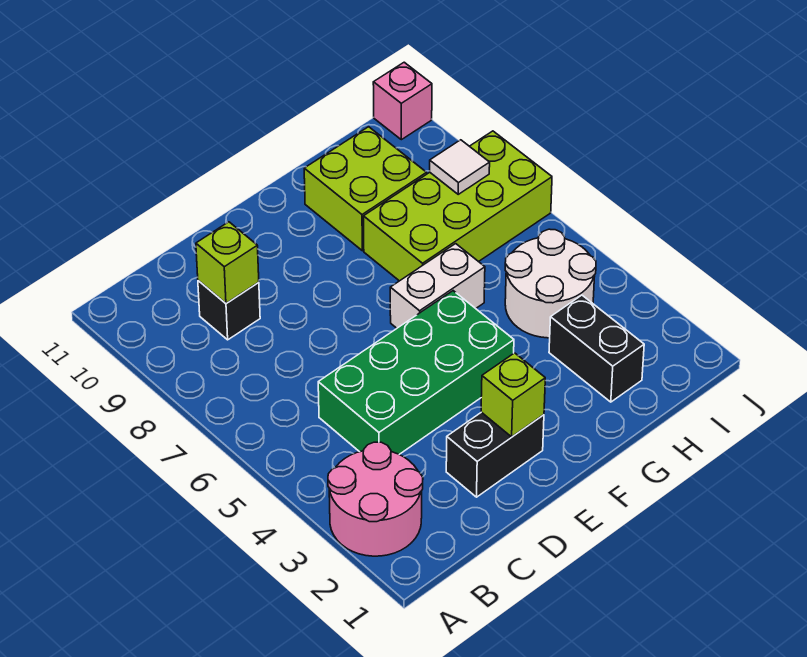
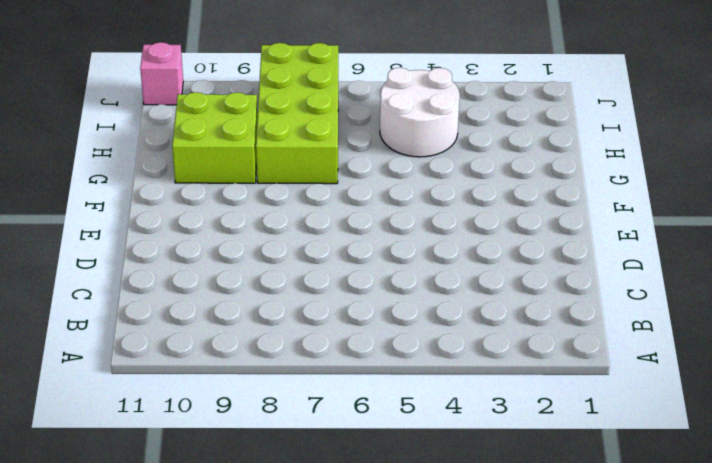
none -> pink round brick A2:B3 level 1
none -> green brick C4:F5 level 1
none -> black brick C9 level 1

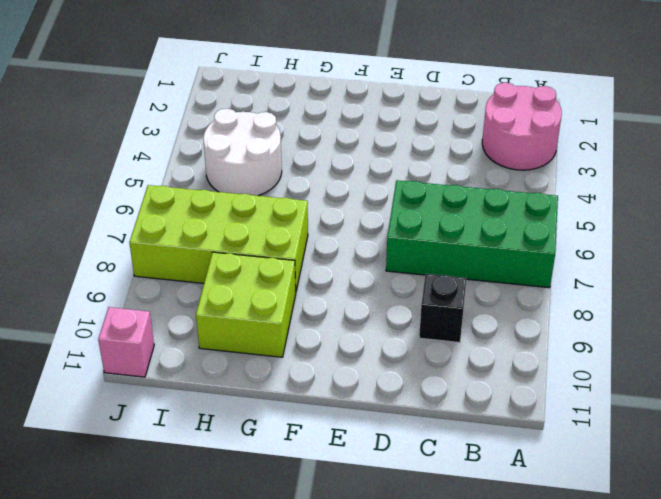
green brick A6:D7 level 1 -> green brick C4:F5 level 1
none -> black brick D2:E2 level 1
none -> white brick F6:G6 level 1
none -> black brick H2:H3 level 1

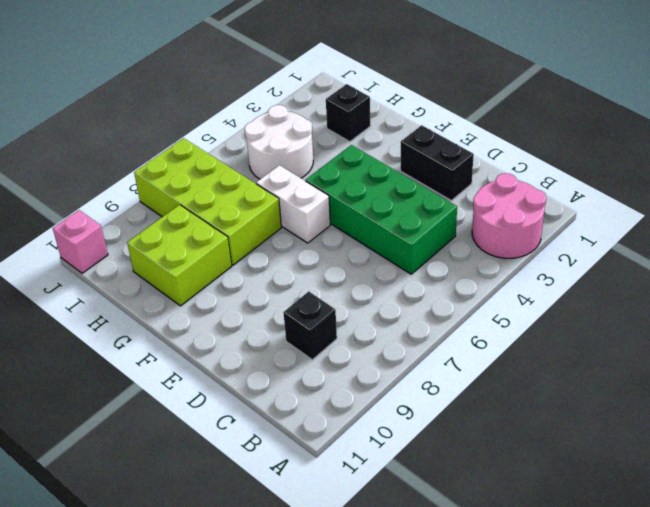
black brick H2 level 1 -> black brick H2:H3 level 1
none -> lime brick C9 level 2
none -> lime brick E2 level 2
none -> white tile I8 level 2

